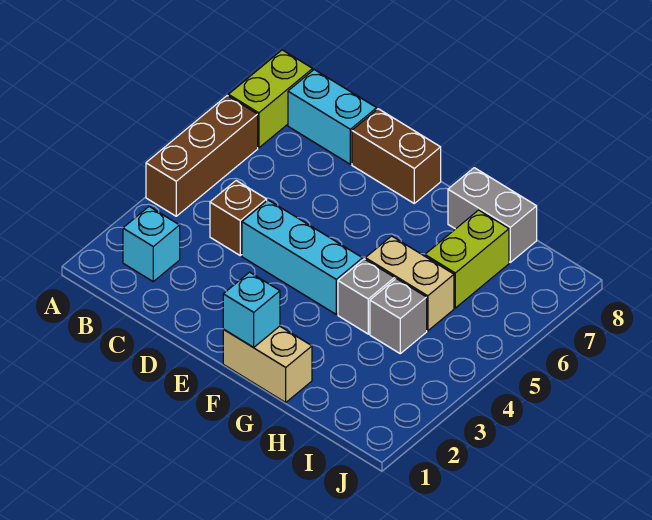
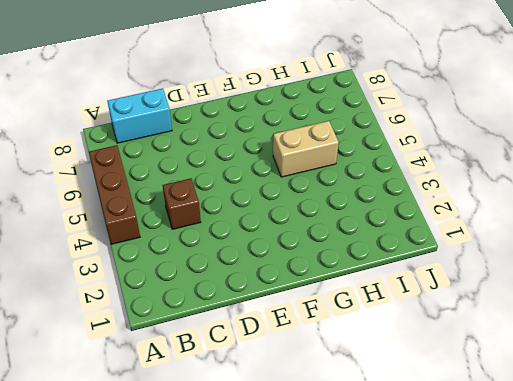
none -> lime brick A7:A8 level 1
none -> cyan brick B2 level 1
none -> cyan brick D4:F4 level 1

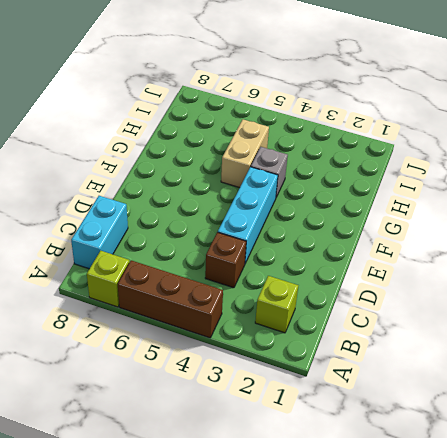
lime brick A7 level 1 -> lime brick A7:A8 level 1
lime brick B2 level 1 -> cyan brick B2 level 1
none -> brown brick D8:E8 level 1
none -> tan brick F1:G1 level 1
none -> grey brick G8:H8 level 1

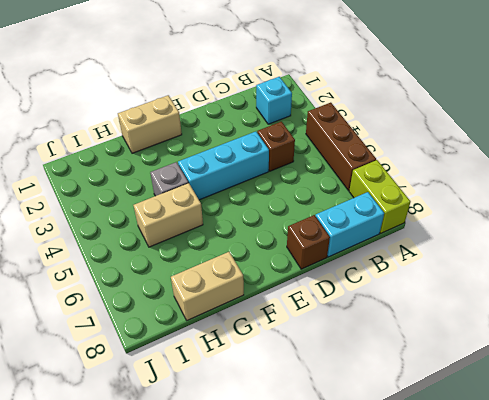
brown brick D8 level 1 -> brown brick D8:E8 level 1
tan brick G8:H8 level 1 -> grey brick G8:H8 level 1
none -> grey brick H4 level 1
none -> lime brick H6:H7 level 1
none -> cyan brick F1 level 2

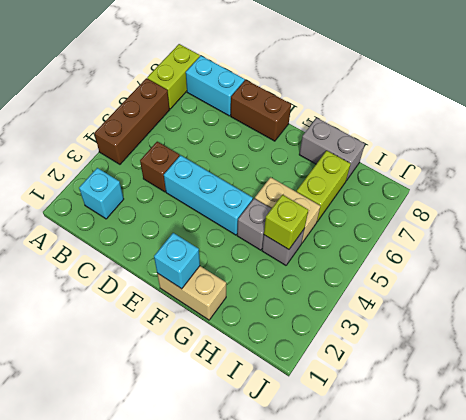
lime brick H4 level 2 -> none

